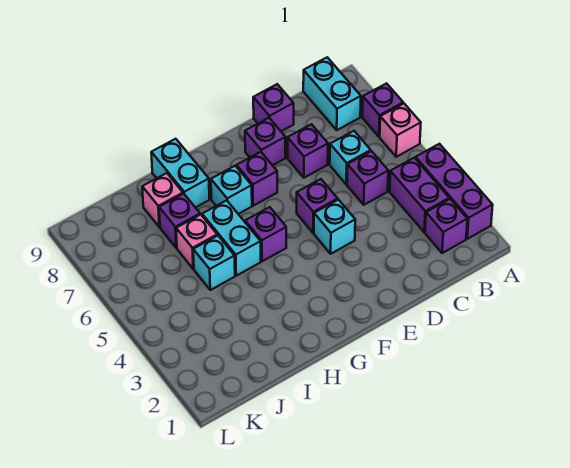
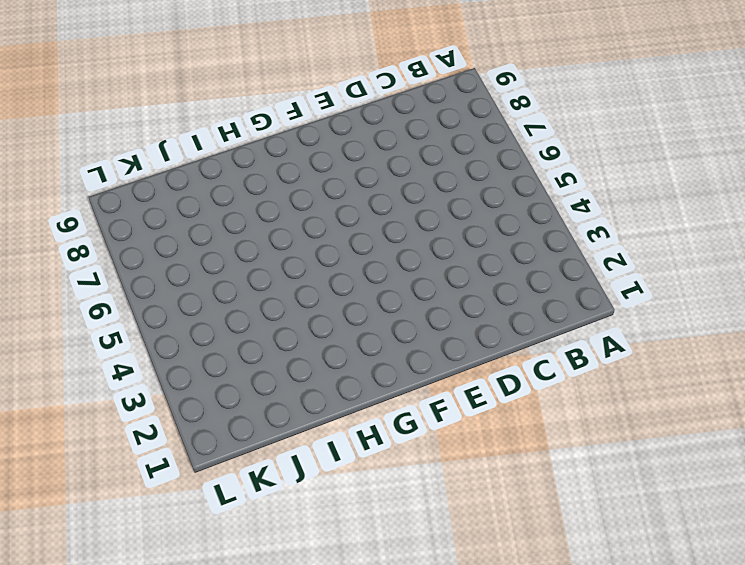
none -> purple brick A2:A4 level 1
none -> pink brick A6 level 1
none -> purple brick A7 level 1

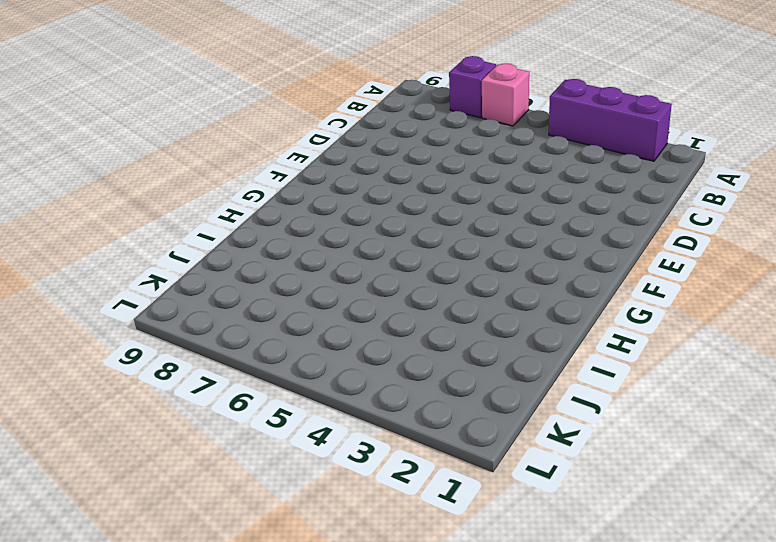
none -> purple brick B2 level 1
none -> purple brick B3:B4 level 1
none -> cyan brick B8:B9 level 1

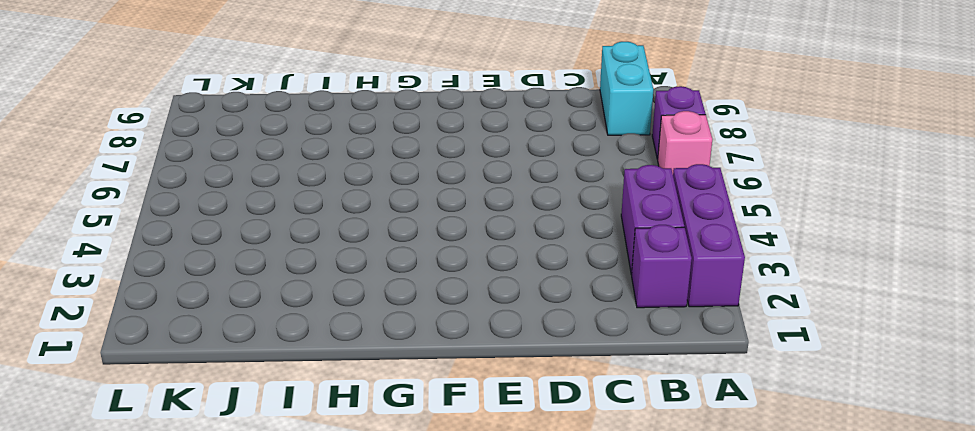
none -> purple brick C5 level 1
none -> cyan brick C6 level 1
none -> purple brick D7 level 1

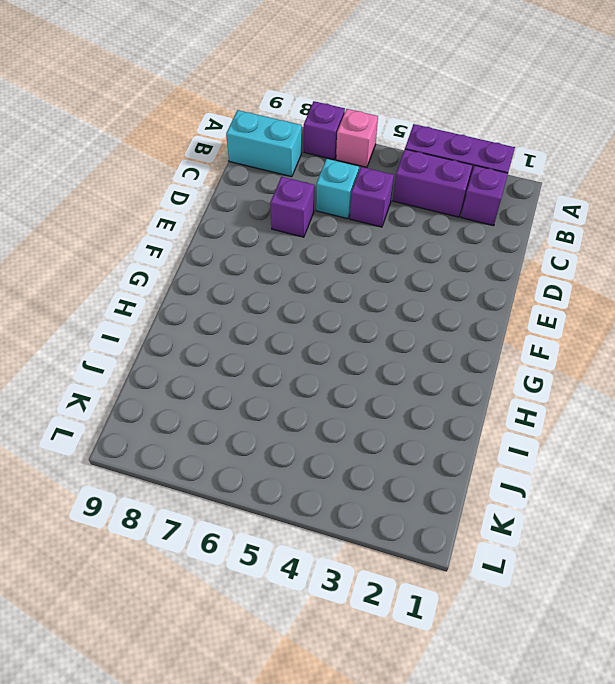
none -> purple brick D9 level 1
none -> cyan brick E4 level 1
none -> purple brick E5 level 1

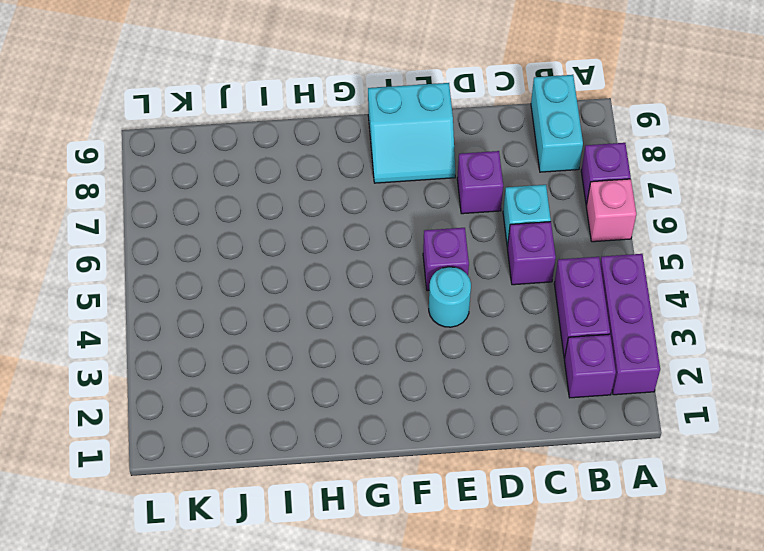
cyan round brick E4 level 1 -> cyan brick E4 level 1
cyan slope E8:F9 level 1 top 9 -> purple brick E8 level 1
none -> purple brick D9 level 1
none -> purple brick F7 level 1
none -> purple brick G5 level 1

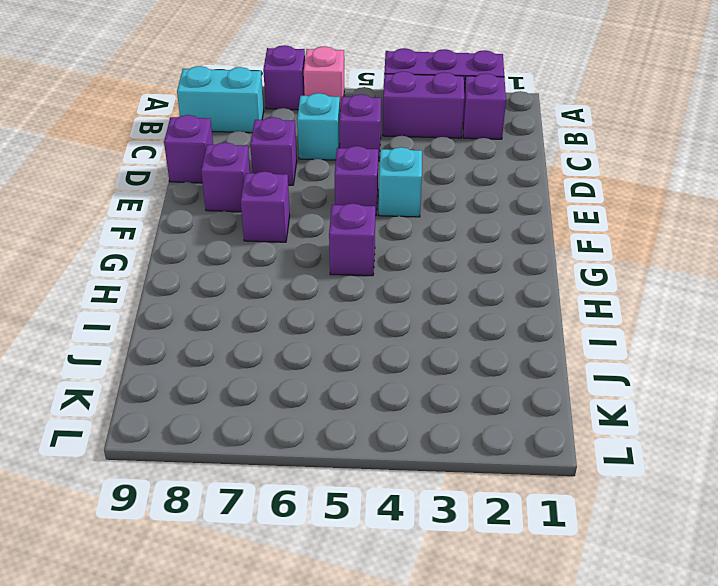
none -> cyan brick G7 level 1
none -> cyan brick H5:H6 level 1
none -> cyan brick H8:H9 level 1

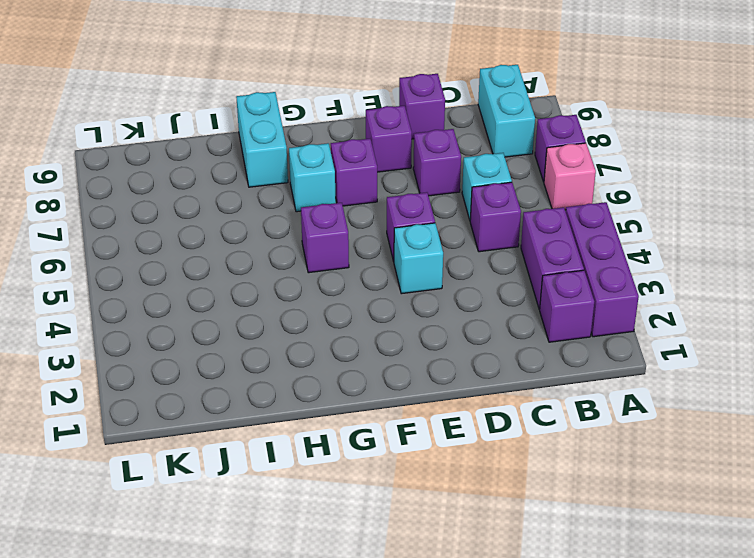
none -> cyan brick H5:H6 level 1
none -> cyan brick I5 level 1
none -> pink brick I6 level 1

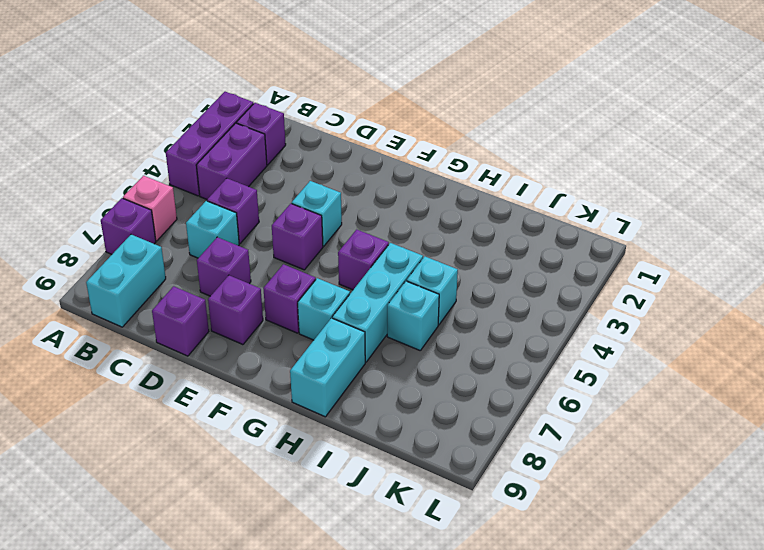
cyan brick H5:H7 level 1 -> cyan brick H5:H6 level 1
cyan brick I6 level 1 -> pink brick I6 level 1
none -> purple brick I7 level 1
none -> pink brick I8 level 1

